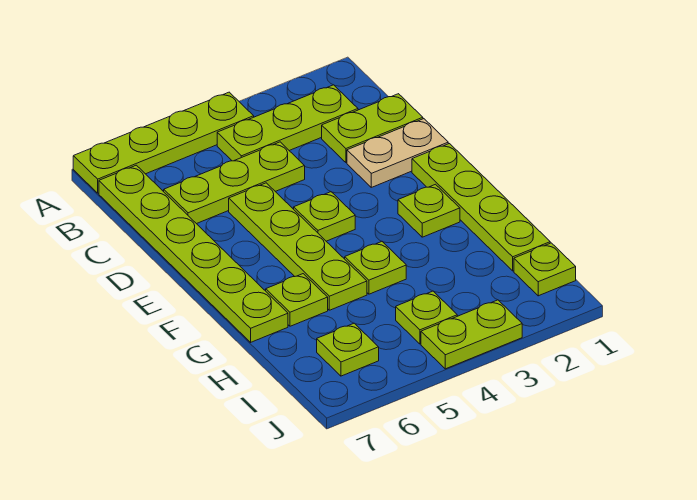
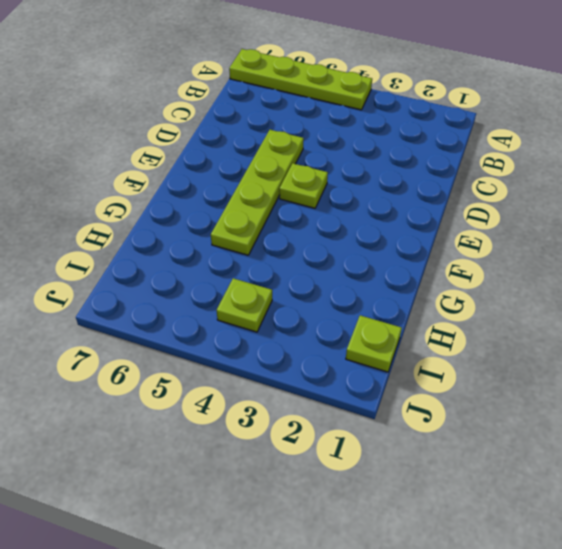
none -> lime plate B2:B4 level 1
none -> lime plate B7:G7 level 1
none -> lime plate C1:C2 level 1

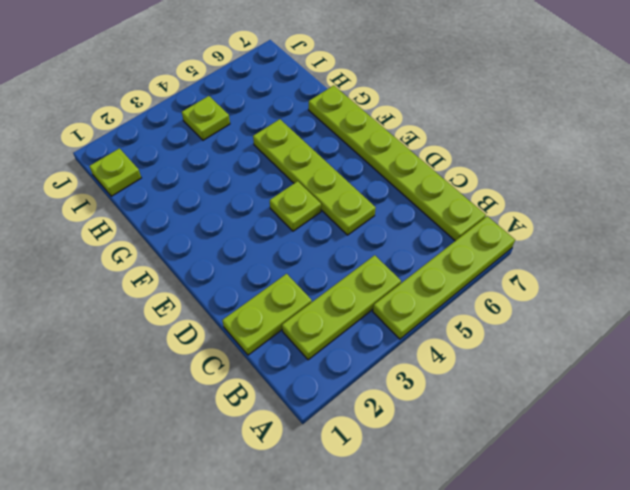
none -> lime plate C4:C6 level 1
none -> tan plate D1:D2 level 1
none -> lime plate E1:H1 level 1

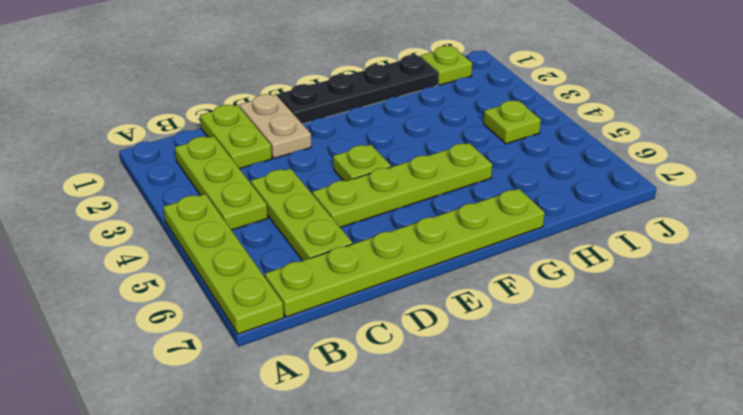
black plate E1:H1 level 1 -> lime plate E1:H1 level 1
none -> lime plate F2 level 1
none -> lime plate G4 level 1
none -> lime plate G6 level 1

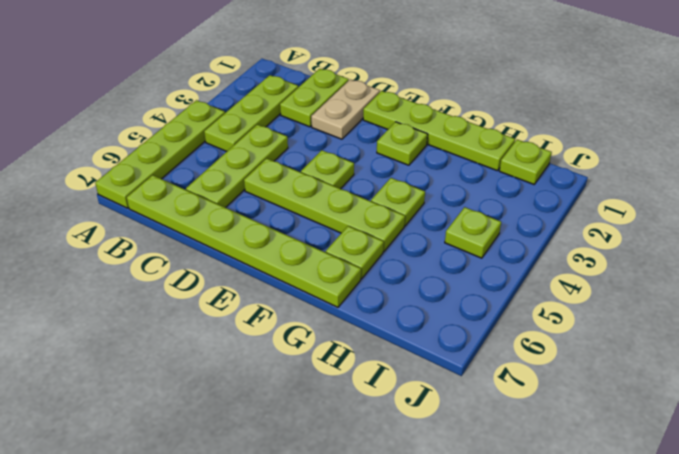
none -> lime plate I6 level 1
none -> lime plate J3:J4 level 1

